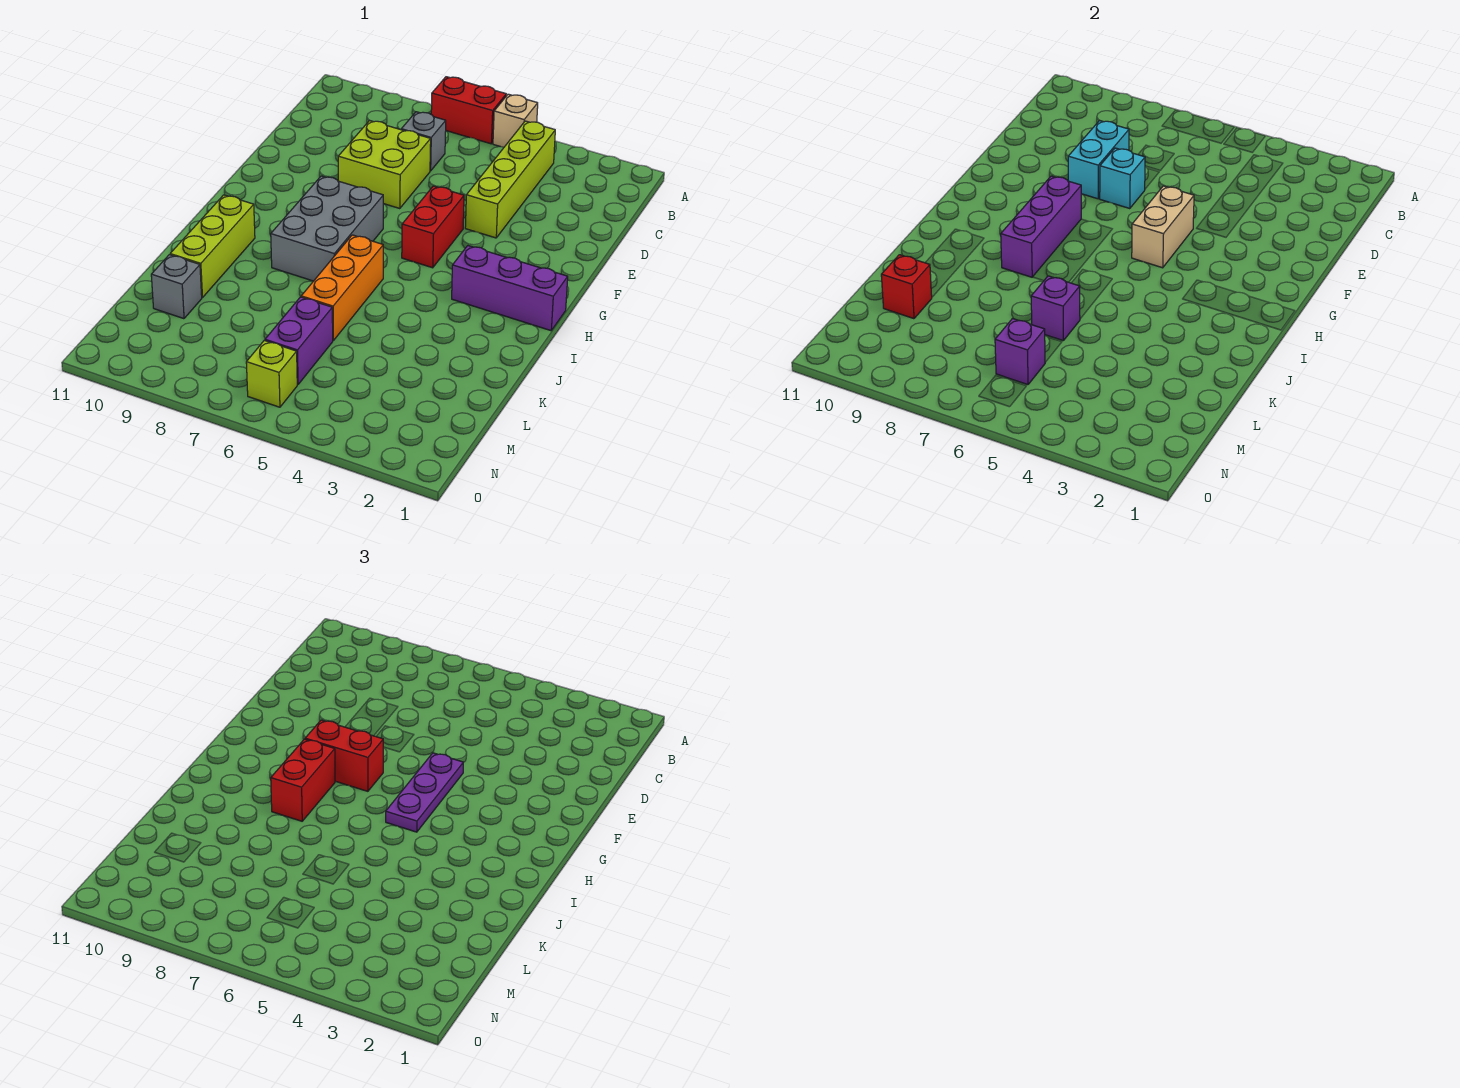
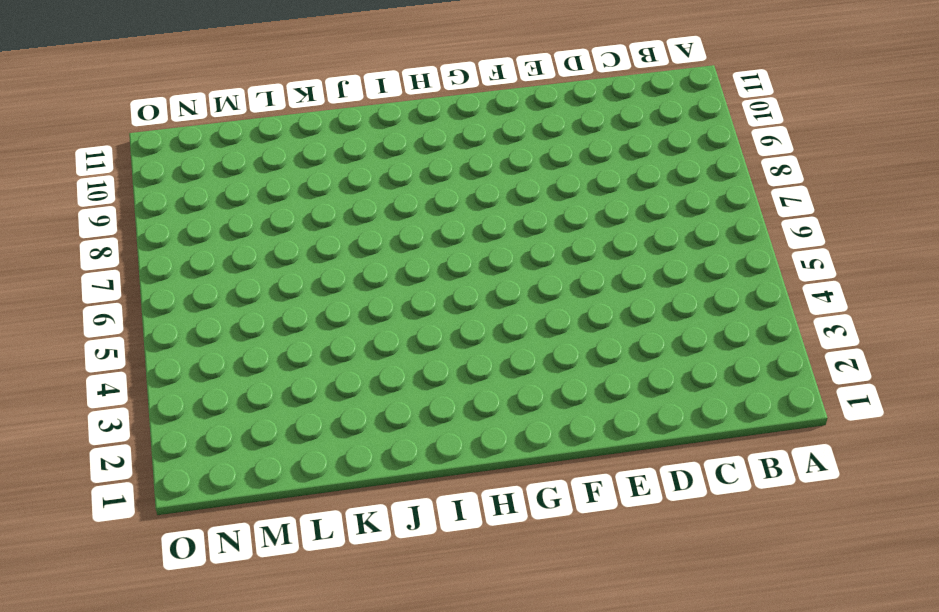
none -> tan brick A5 level 1
none -> red brick A6:A7 level 1
none -> lime brick B4:E4 level 1

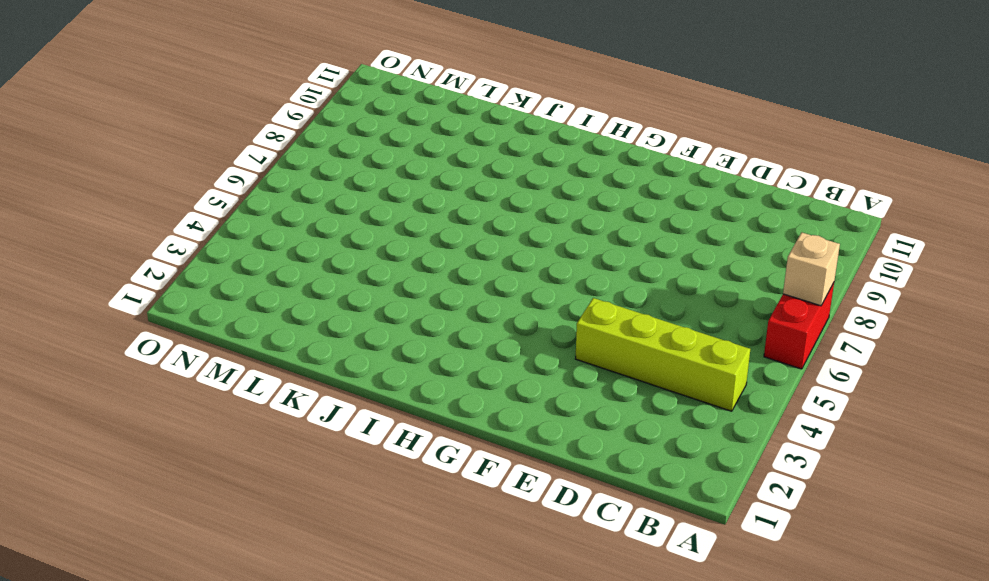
tan brick A7 level 2 -> tan brick A5 level 1
none -> grey brick C7 level 1
none -> lime brick D7:E8 level 1
none -> red brick F5:G5 level 1

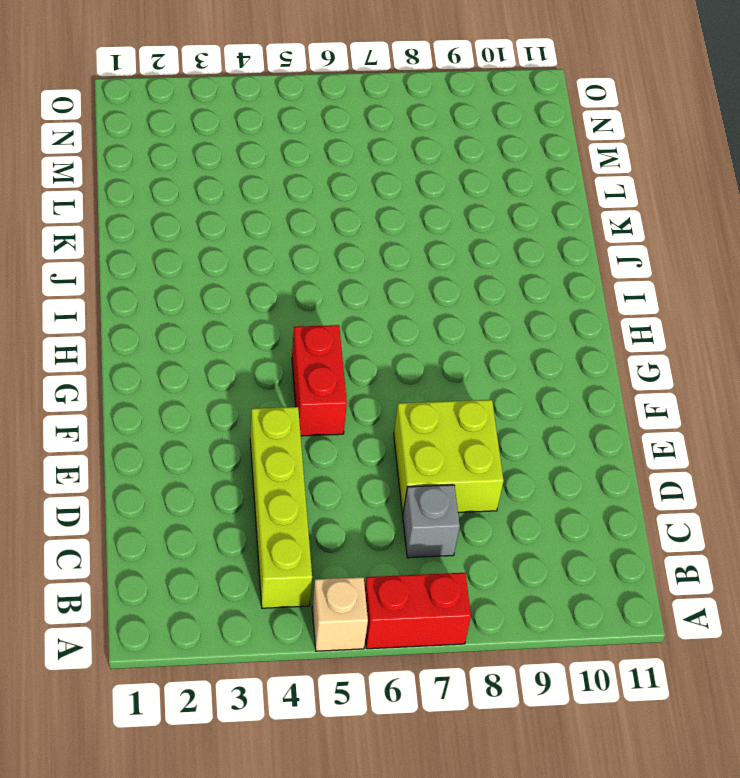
none -> grey brick G7:I8 level 1
none -> purple brick H1:H3 level 1
none -> orange brick I6:K6 level 1

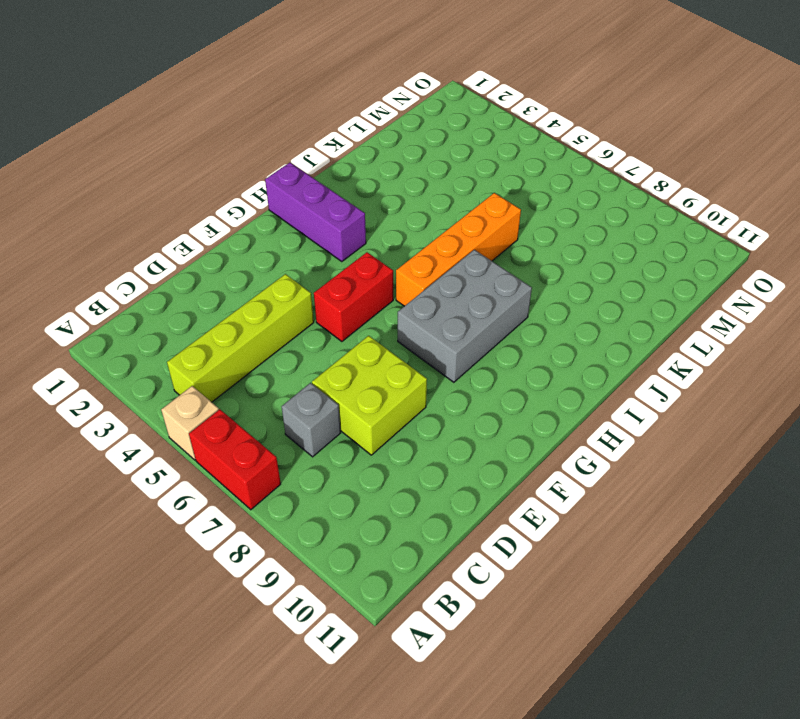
orange brick H6:K6 level 1 -> orange brick I6:K6 level 1
none -> lime brick I10:K10 level 1
none -> purple brick L6:M6 level 1
none -> grey brick L10 level 1

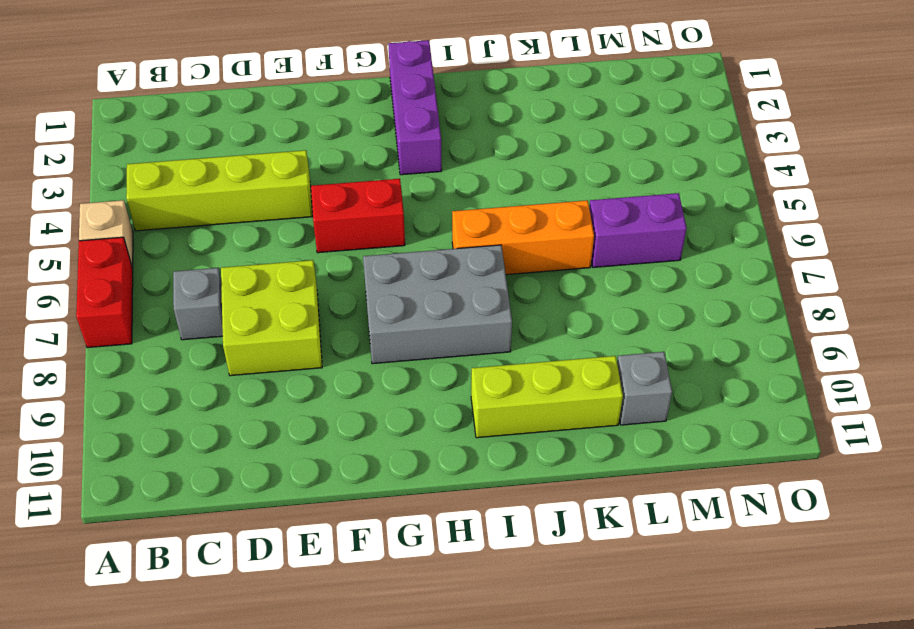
none -> lime brick N6 level 1
none -> cyan brick D8:E8 level 2
none -> cyan brick E7 level 2

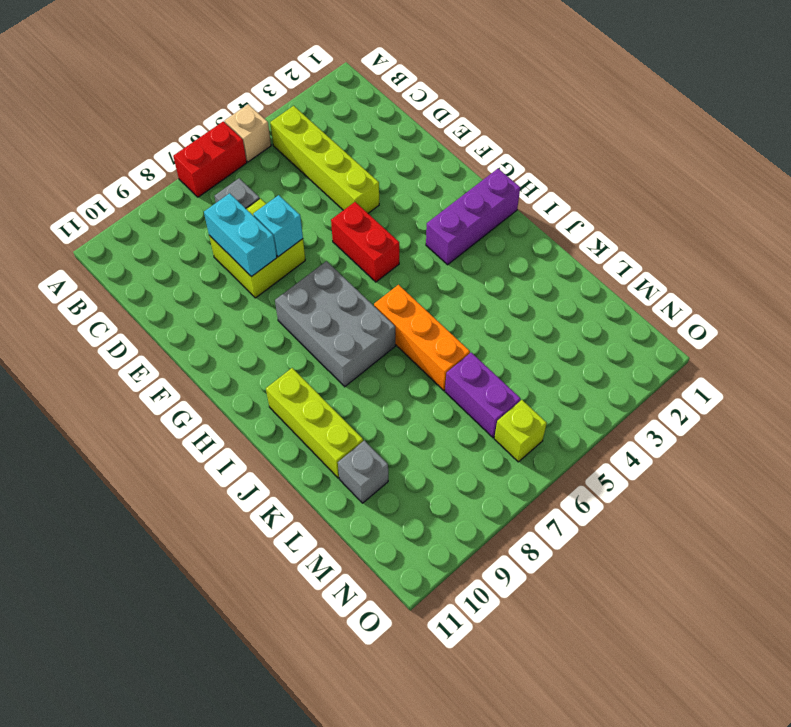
none -> tan brick F5:G5 level 2
none -> purple brick G8:I8 level 2
none -> purple brick K6 level 2

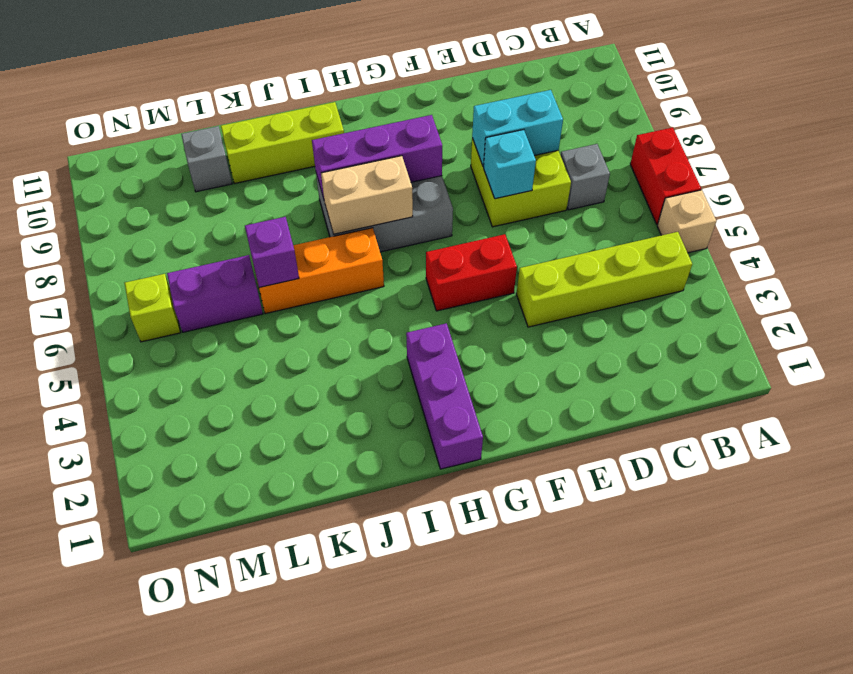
tan brick H7:I7 level 2 -> tan brick F5:G5 level 2
none -> red brick L10 level 2
none -> purple brick M6 level 2
none -> purple plate F5:H5 level 3

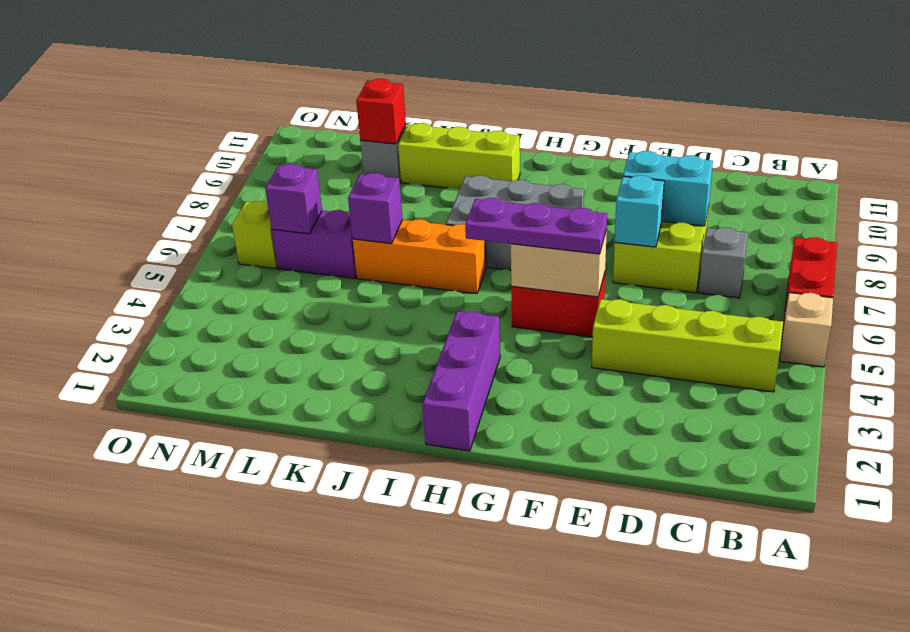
none -> purple brick G8:I8 level 2
none -> red brick G7:G8 level 3
none -> red brick H8:I8 level 3

